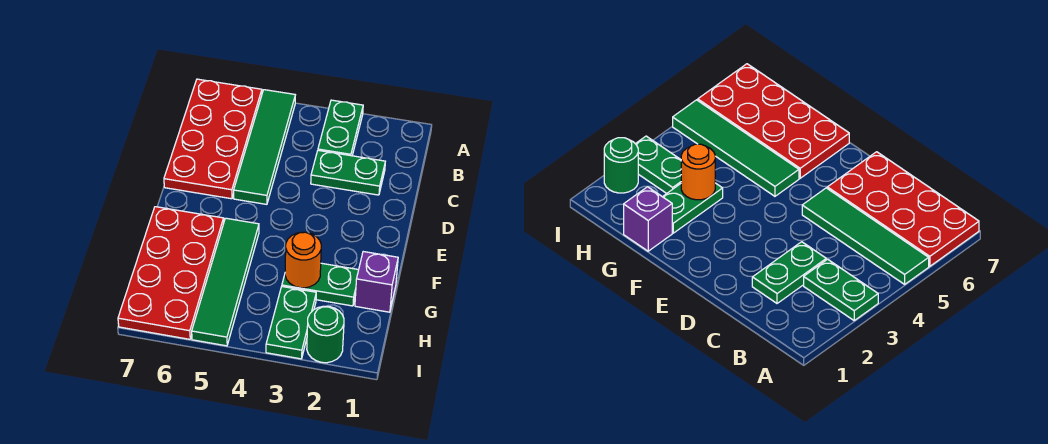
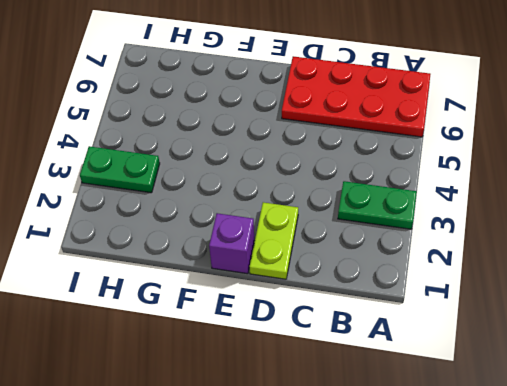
lime plate D1:D2 level 1 -> none
purple brick E1 level 1 -> purple brick G1 level 1
none -> green tile A5:D5 level 1
none -> green plate C2:C3 level 1

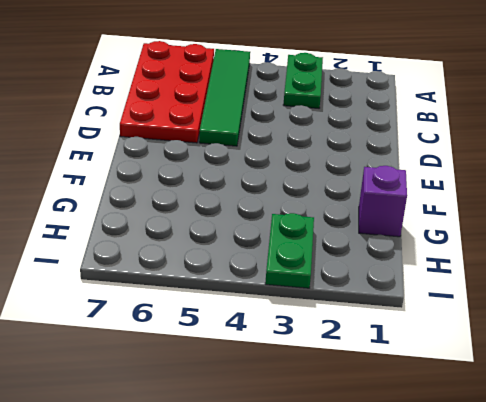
none -> green plate C2:C3 level 1
none -> green tile F5:I5 level 1

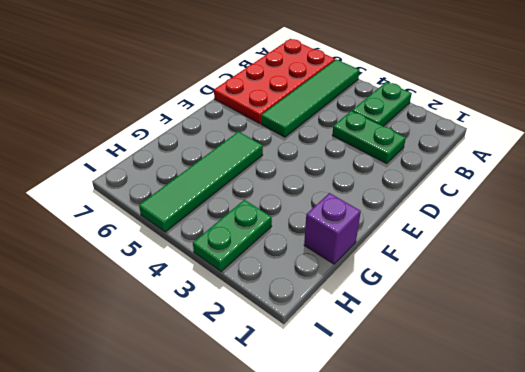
none -> red plate F6:I7 level 1
none -> green plate G2:G3 level 1

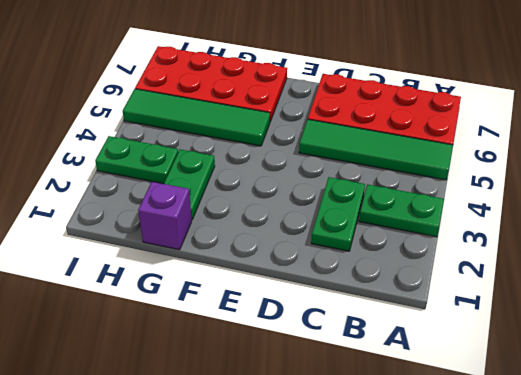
none -> green round brick I2 level 1
none -> orange round brick G3 level 2

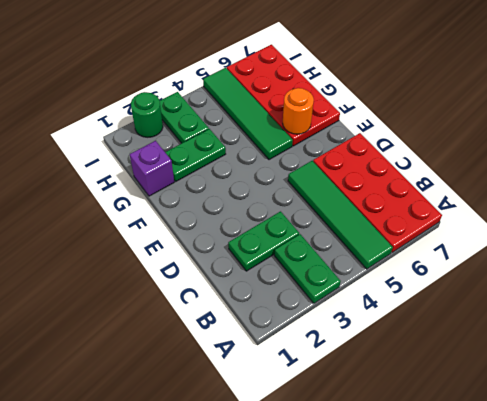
orange round brick F6 level 2 -> orange round brick G3 level 2

